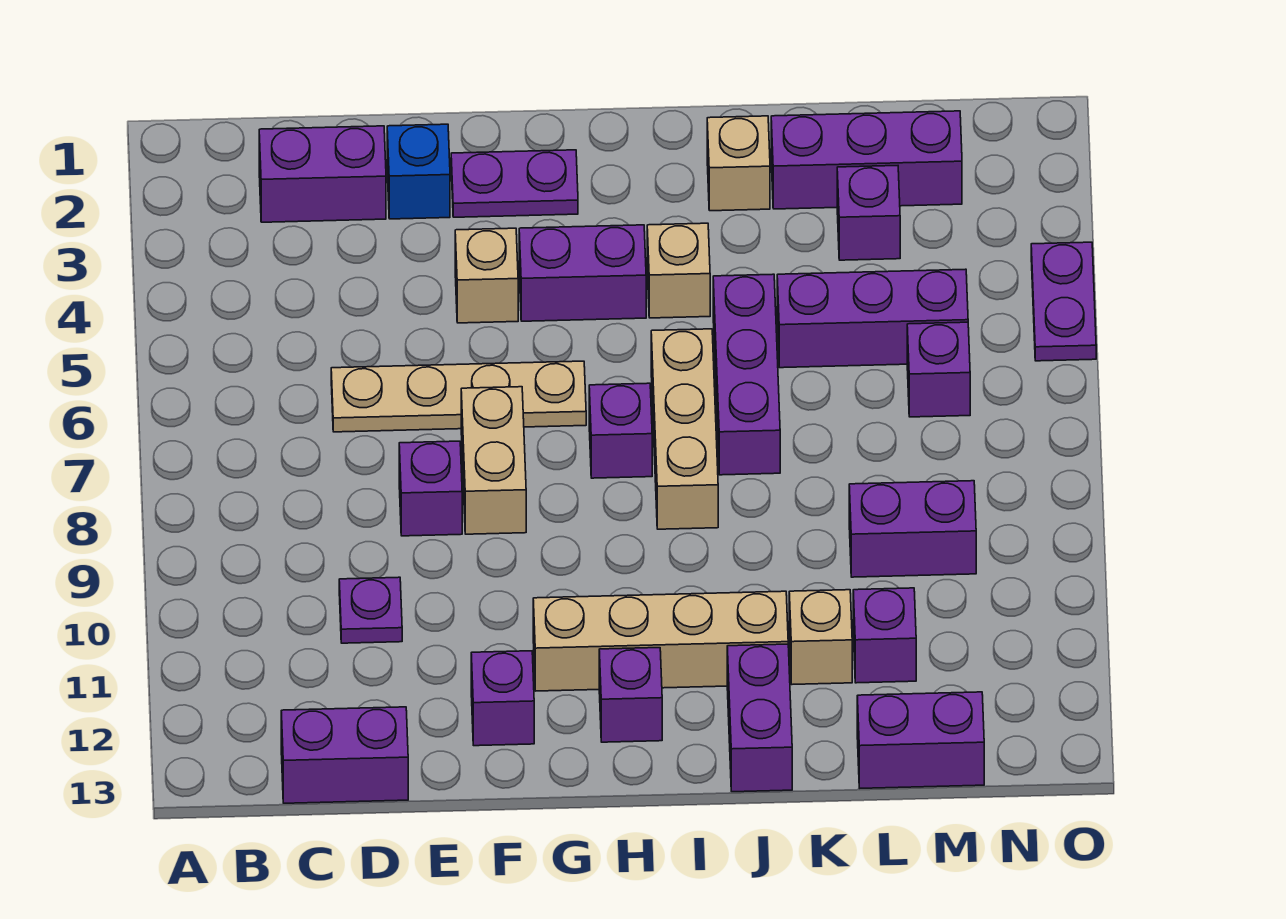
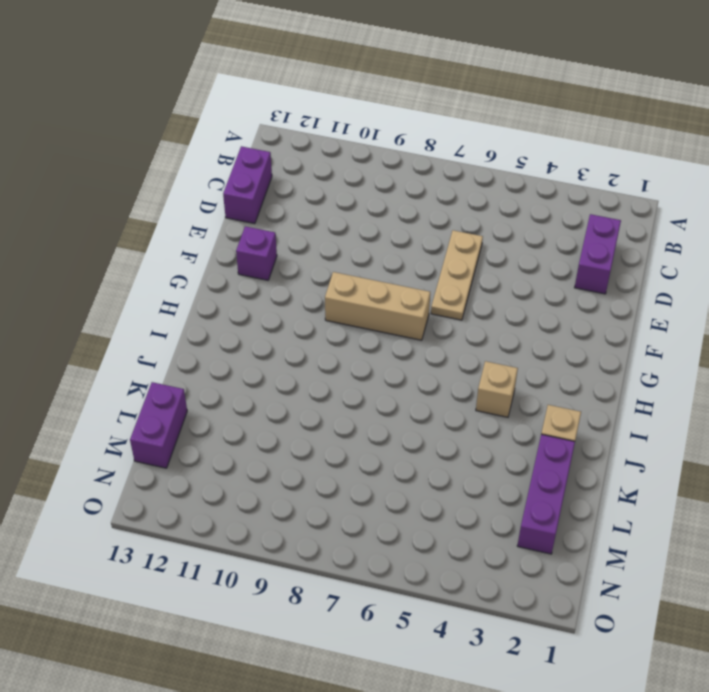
tan plate D6:F6 level 1 -> tan plate D6:G6 level 1
tan brick G7:G9 level 1 -> tan brick I6:I8 level 1
none -> purple plate D10 level 1
none -> blue brick E2 level 1
none -> purple brick E8 level 1

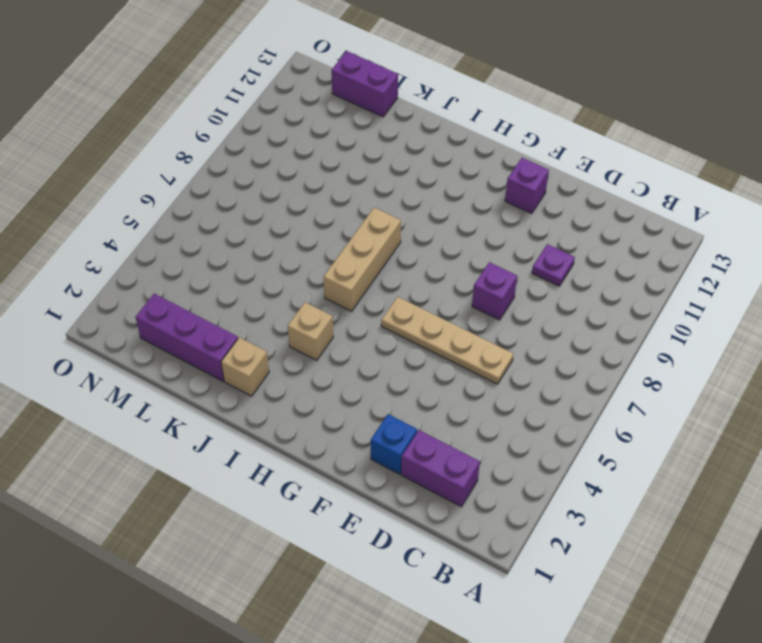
none -> purple brick C13:D13 level 1
none -> purple plate F2:G2 level 1
none -> tan brick F4 level 1

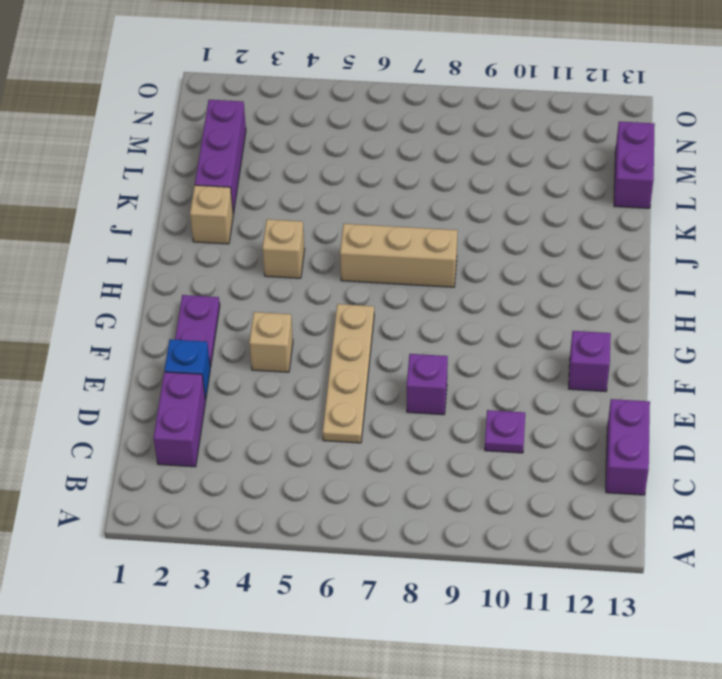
none -> tan brick F7:F8 level 1
none -> purple brick G4:H4 level 1
none -> tan brick G11:J11 level 1

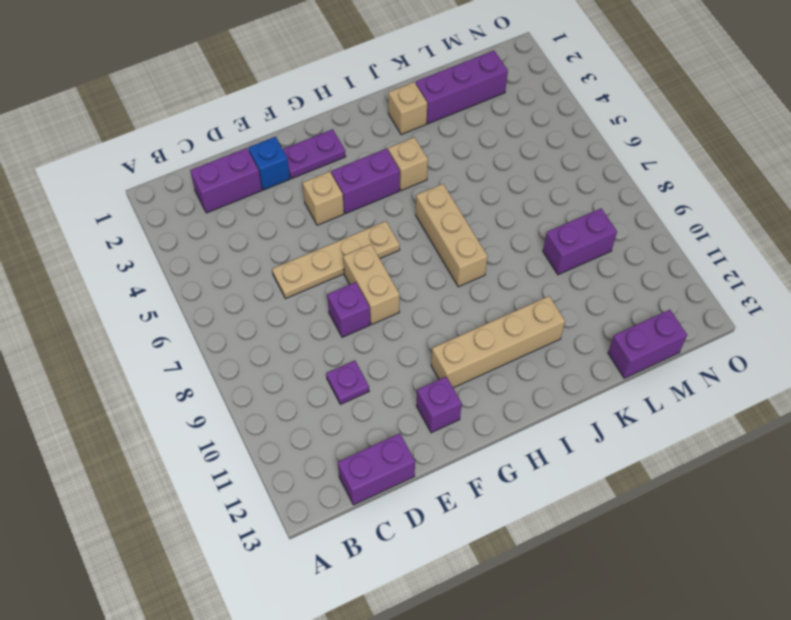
none -> purple brick H7 level 1
none -> purple brick H12 level 1
none -> purple brick J5:J7 level 1

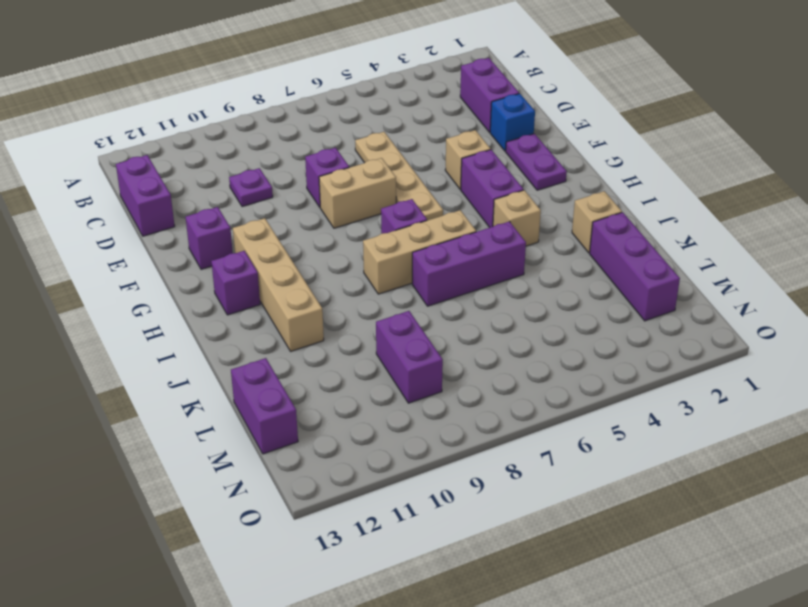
none -> purple brick J12:J13 level 1
none -> purple brick K5:M5 level 1
none -> tan brick K11 level 1

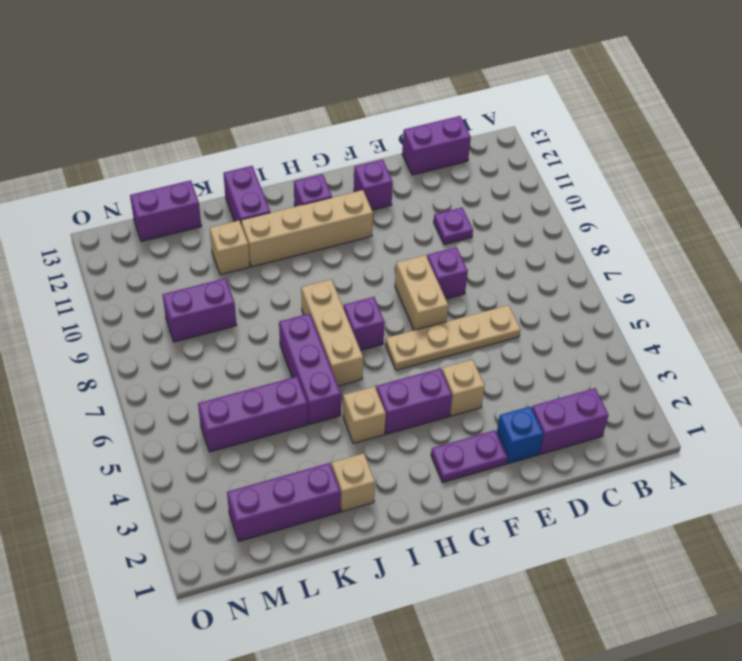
none -> purple brick L3 level 1
none -> purple brick L11 level 1
none -> purple brick M6 level 1

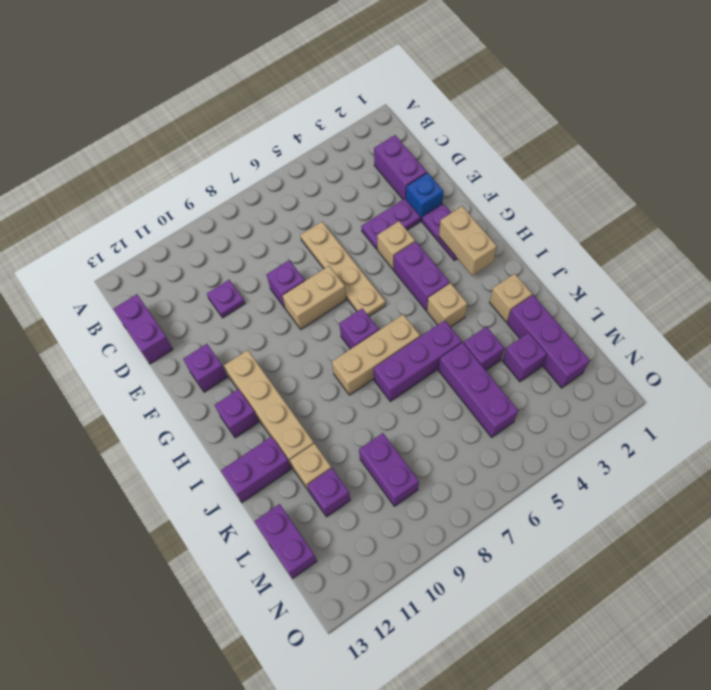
purple plate E3:E4 level 1 -> purple plate O4:O5 level 1
tan brick G2:H2 level 2 -> none
purple brick K4 level 1 -> purple brick M6 level 1

